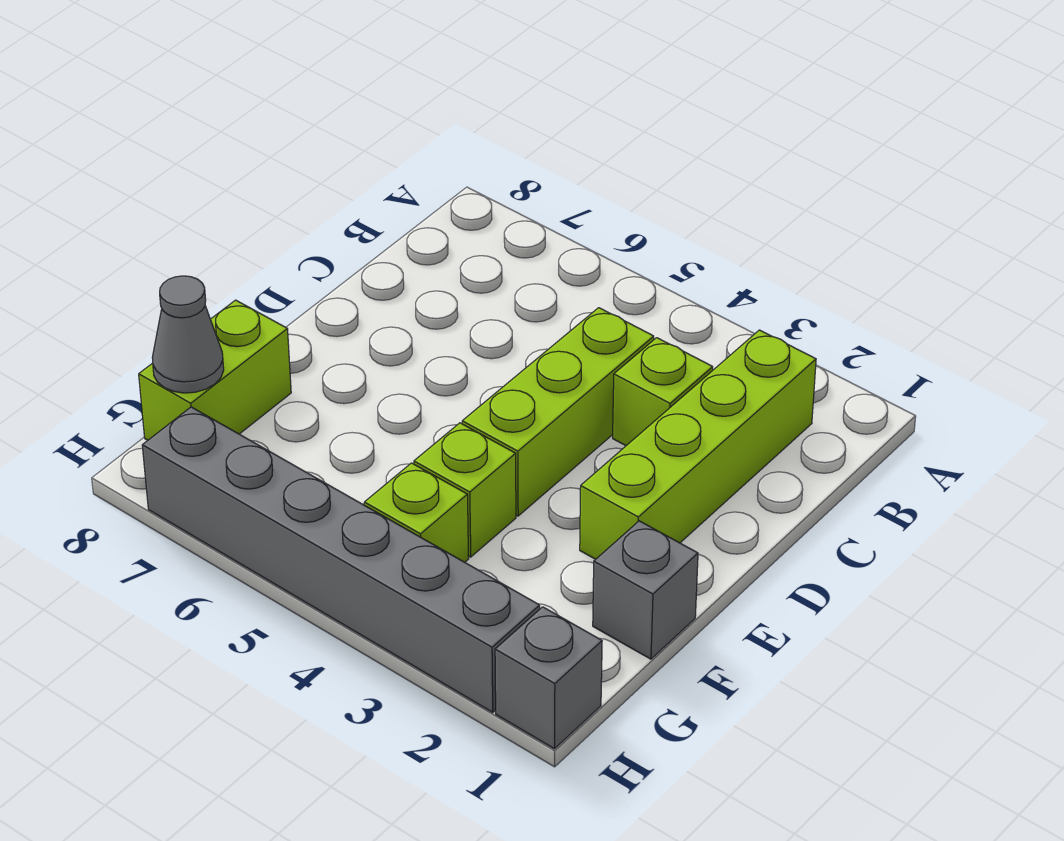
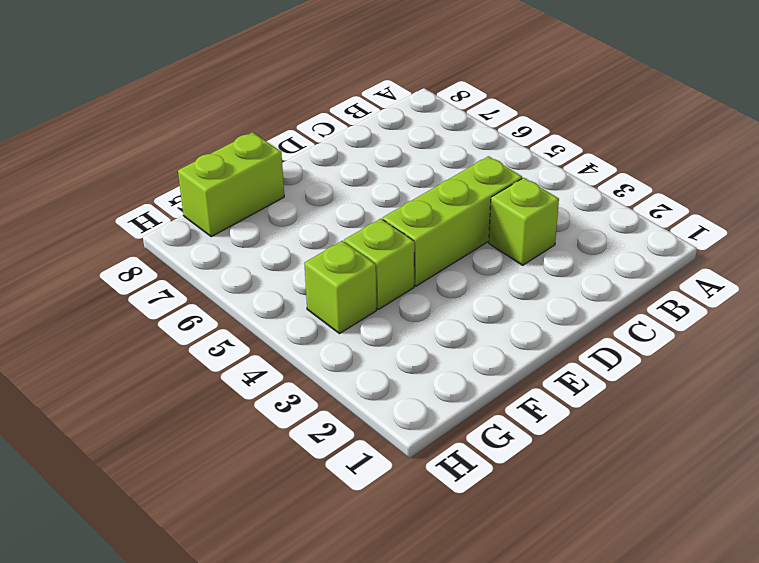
none -> lime brick B2:E2 level 1
none -> grey brick F1 level 1

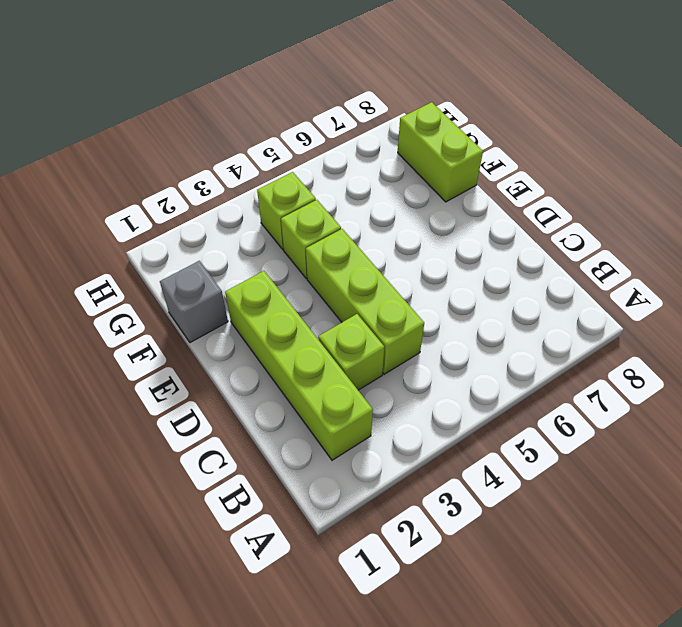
none -> grey brick H1 level 1
none -> grey brick H2:H7 level 1

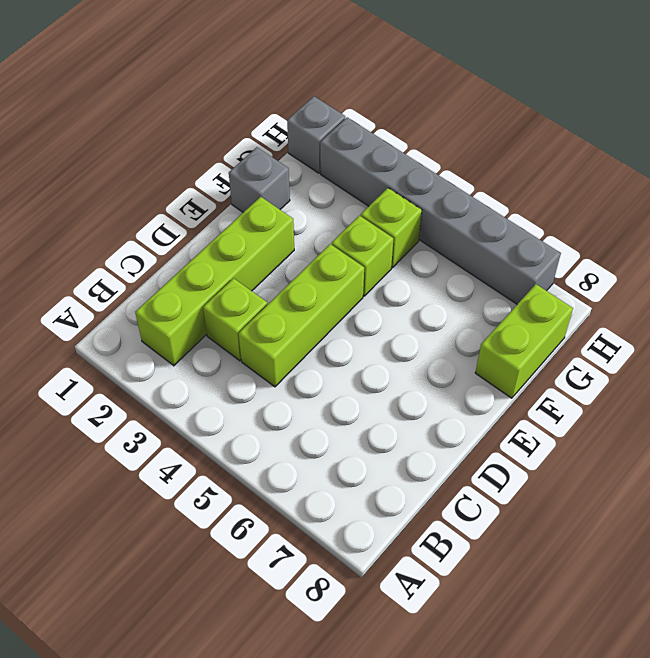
none -> grey cone G8 level 2

